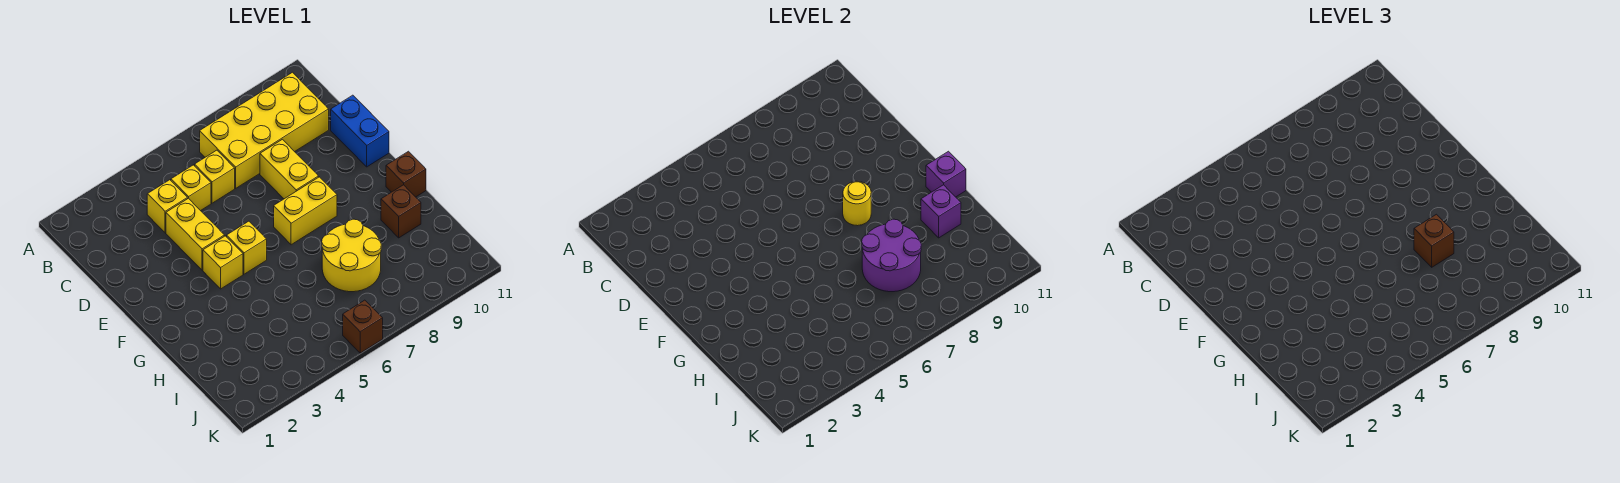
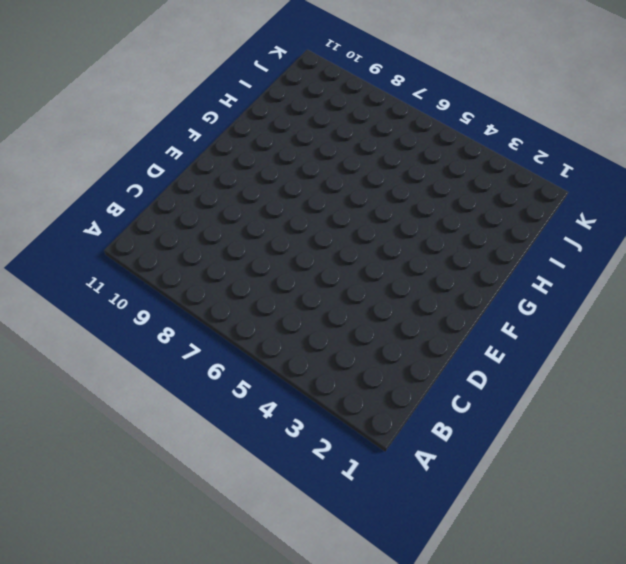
none -> yellow brick B7:C10 level 1
none -> yellow brick C4 level 1
none -> yellow brick C5 level 1

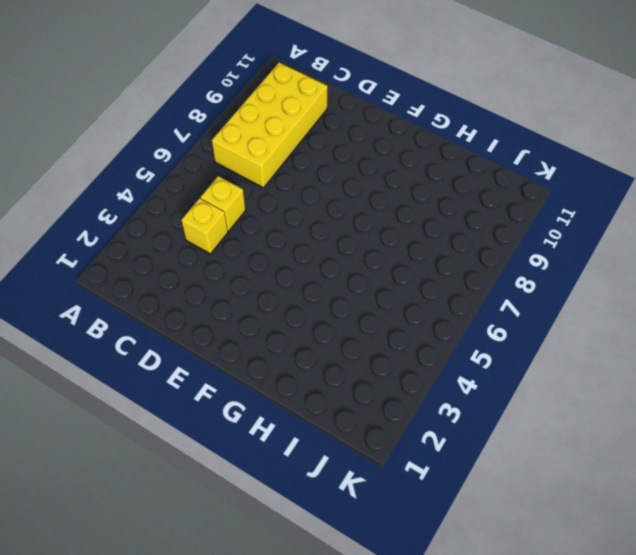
none -> yellow brick C6 level 1
none -> yellow brick D4:E4 level 1
none -> yellow brick D8:E8 level 1

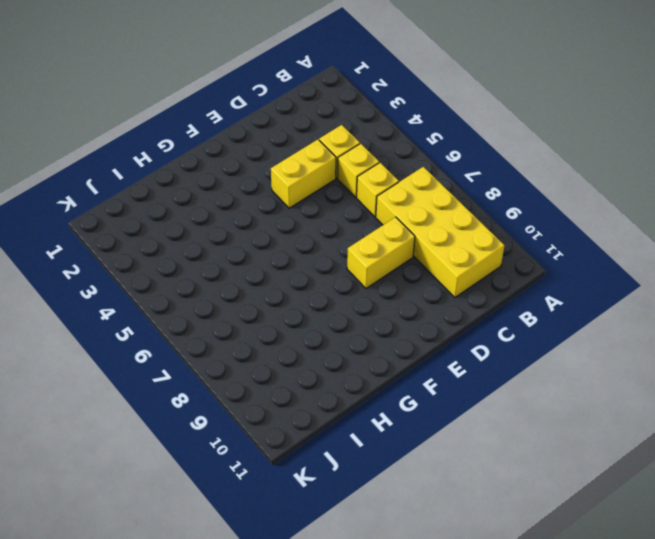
none -> blue brick D11:E11 level 1
none -> yellow brick F4 level 1
none -> yellow brick F5 level 1

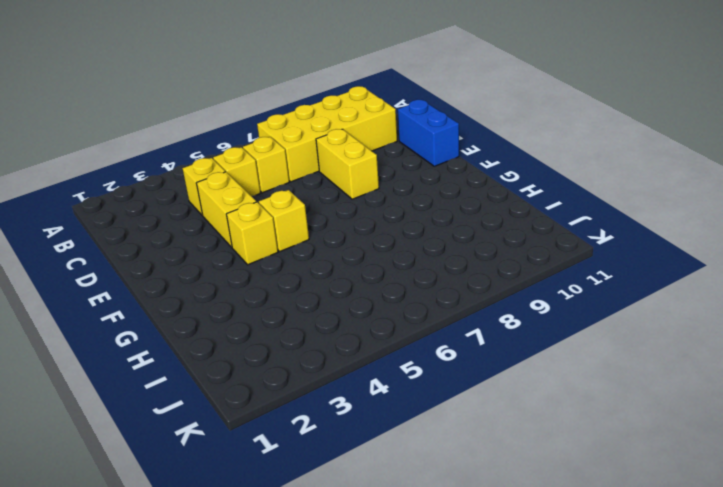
none -> yellow brick F7:F8 level 1
none -> brown brick G11 level 1
none -> yellow round brick H7:I8 level 1

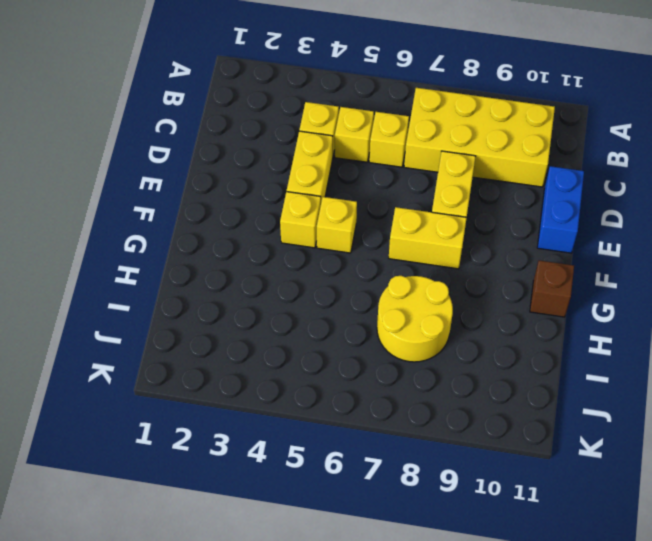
none -> brown brick H10 level 1
none -> brown brick K6 level 1
none -> yellow round brick F8 level 2

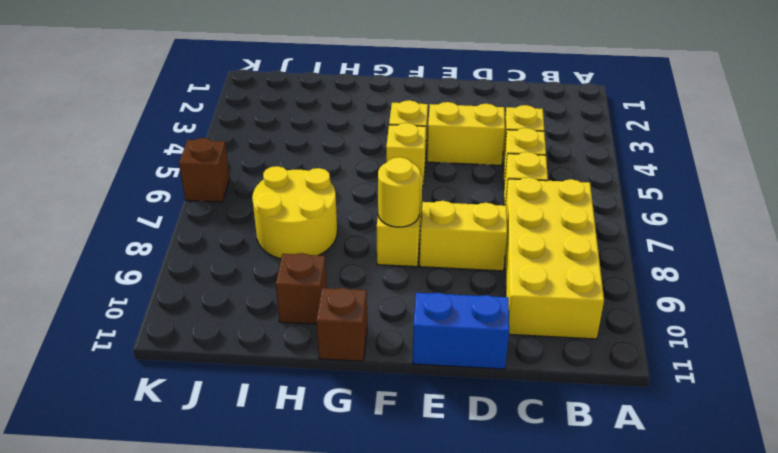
none -> purple brick G11 level 2
none -> purple round brick H7:I8 level 2
none -> purple brick H10 level 2

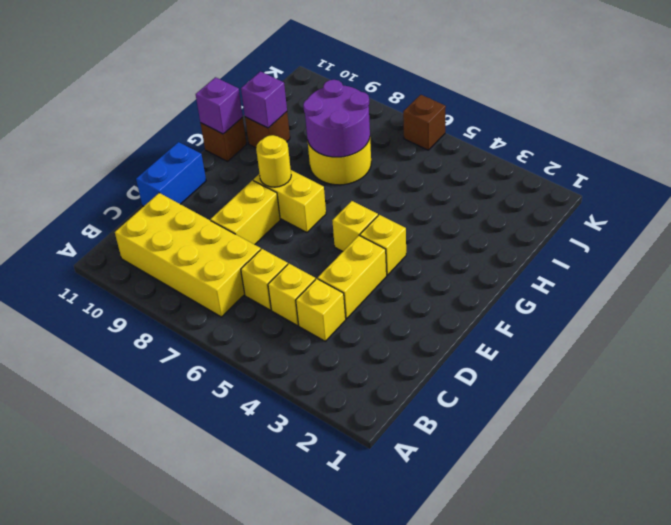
none -> brown brick H8 level 3

